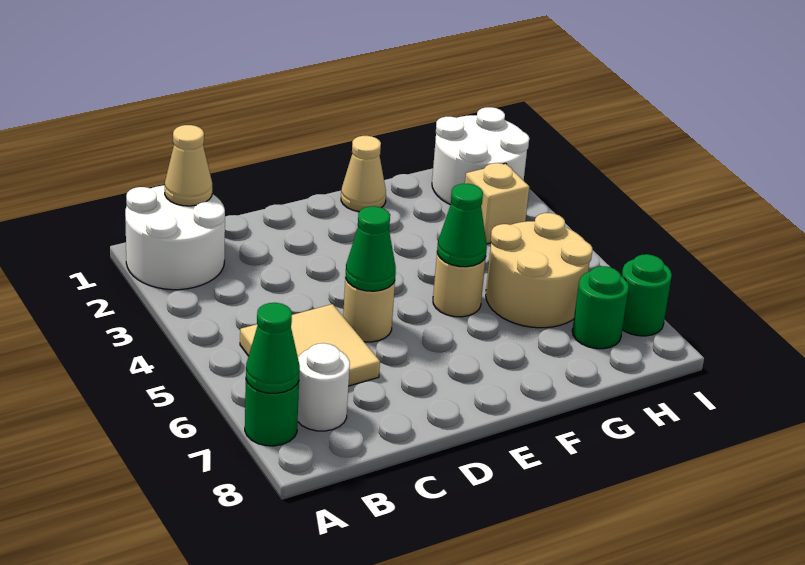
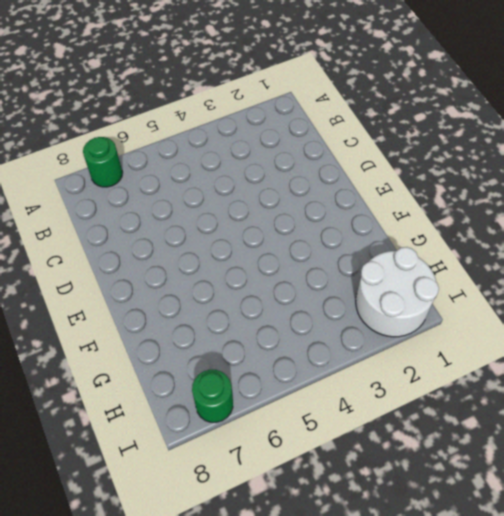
none -> white round brick A1:B2 level 1
none -> tan tile B5:C6 level 1
none -> white round brick B7 level 1

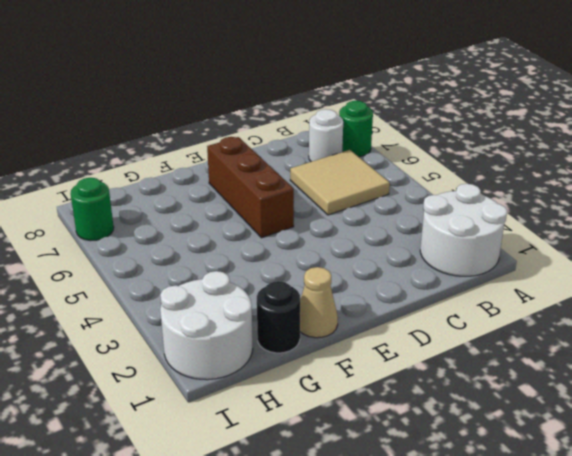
brown brick E5:E7 level 1 -> none
black round brick G1 level 1 -> none
none -> tan round brick D5 level 1
none -> tan round brick F5 level 1
none -> tan round brick G5:H6 level 1

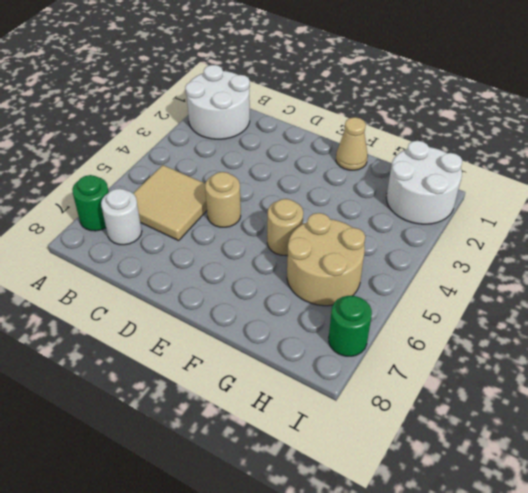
none -> tan brick H3 level 1
none -> green round brick H7 level 1
none -> green cone A7 level 2

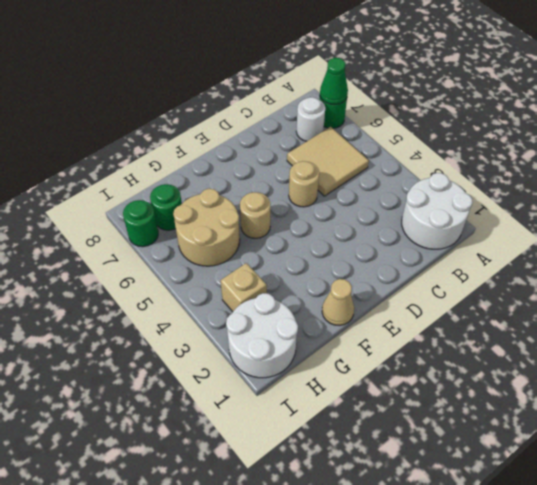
none -> tan cone B1 level 2
none -> green cone D5 level 2
none -> green cone F5 level 2

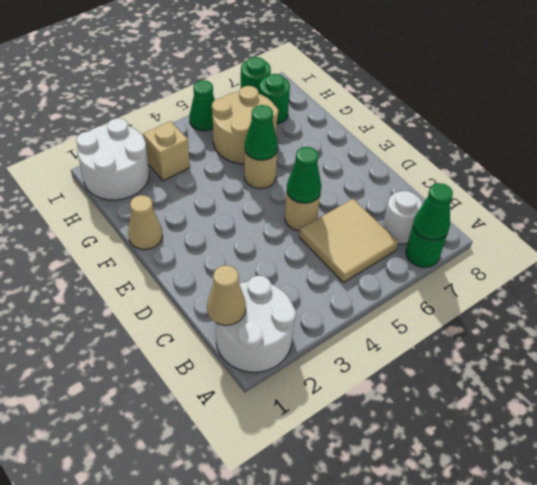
green cone I5 level 1 -> none

